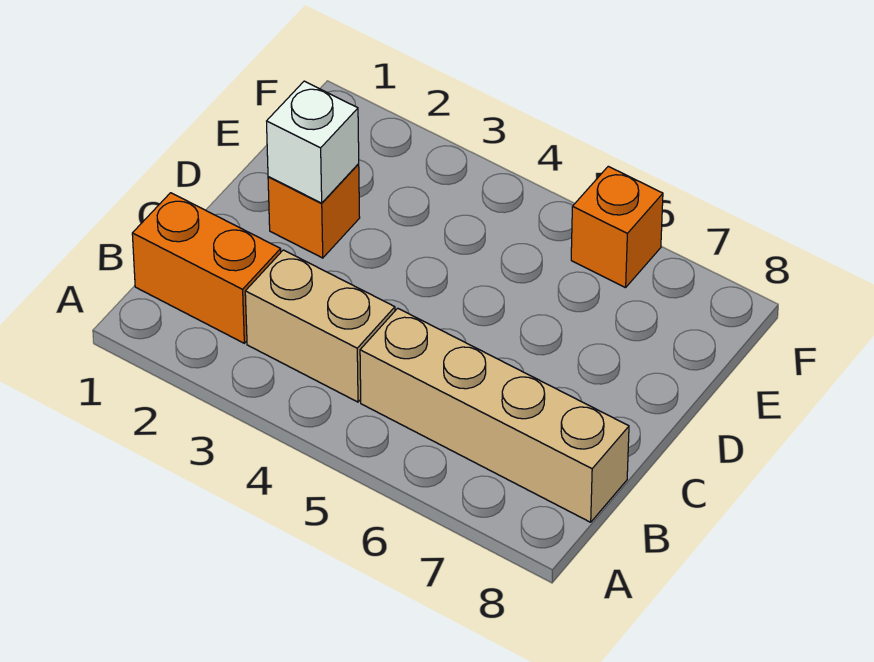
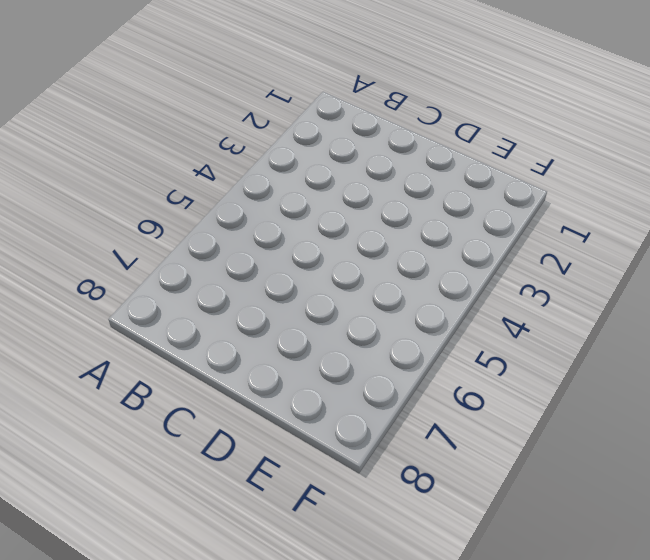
none -> orange brick B1:B2 level 1
none -> tan brick B3:B4 level 1

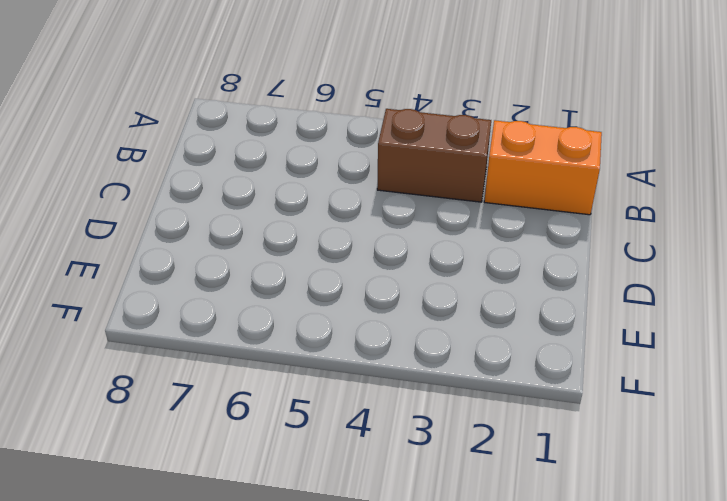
brown brick B3:B4 level 1 -> tan brick B3:B4 level 1
none -> tan brick B5:B8 level 1
none -> orange brick D2 level 1

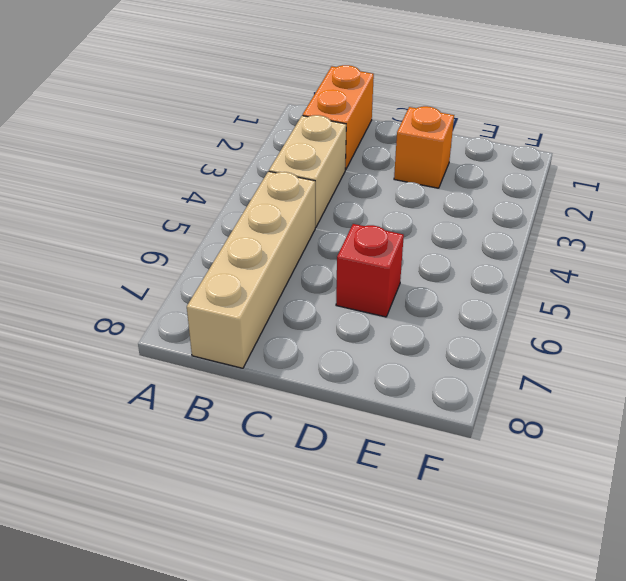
red brick D6 level 1 -> none
none -> orange brick F6 level 1
none -> white brick D2 level 2

